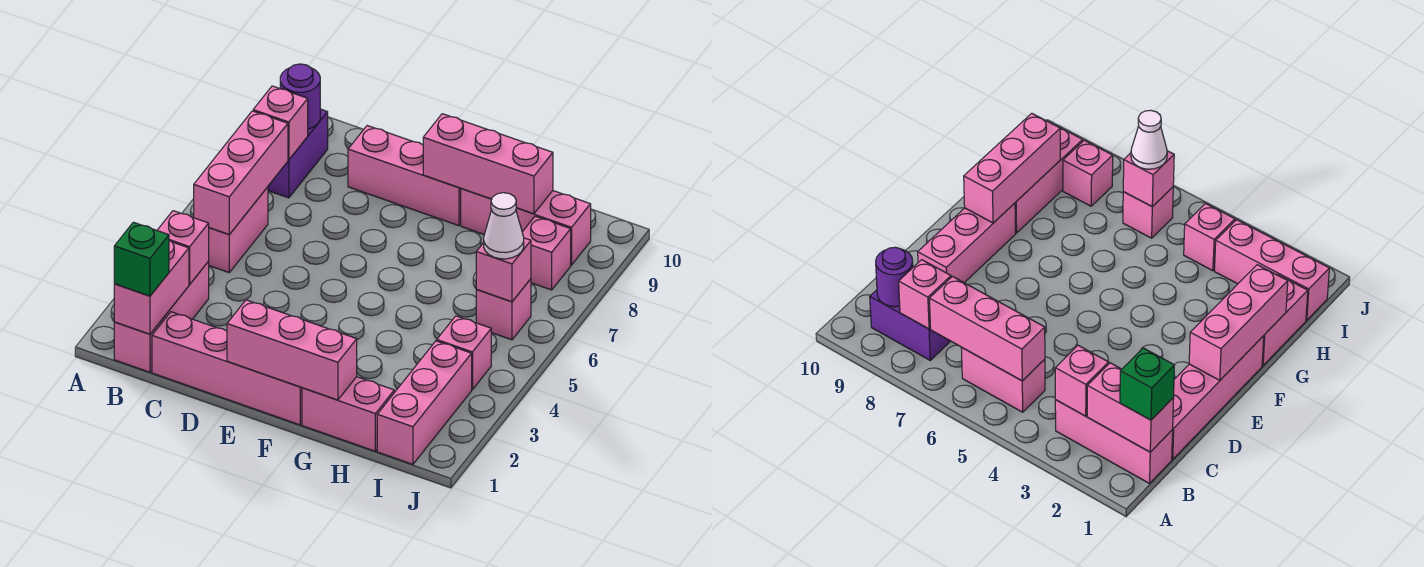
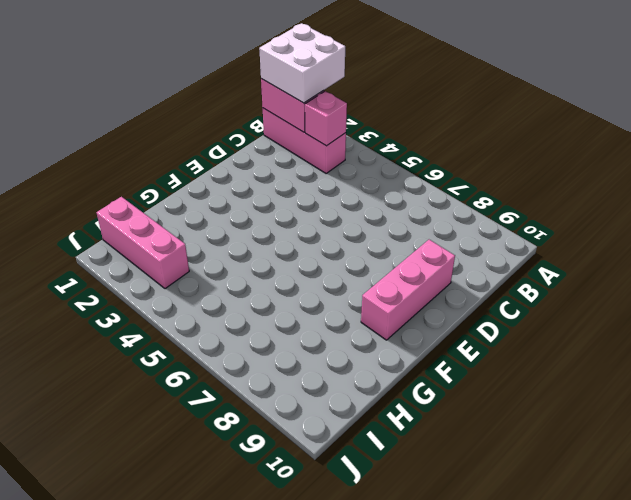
white brick A1:B2 level 3 -> green brick B1 level 3
none -> pink brick B5:B6 level 1
none -> purple brick B8:B9 level 1
none -> pink brick C1:F1 level 1

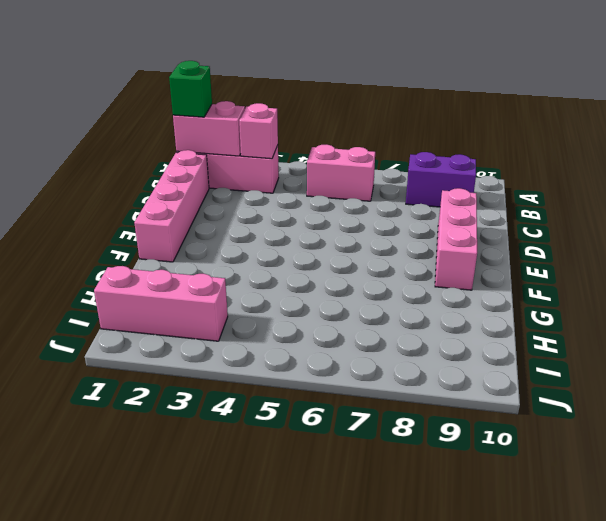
none -> pink brick G1:H1 level 1
none -> pink brick G9:I9 level 1
none -> pink brick I4 level 1

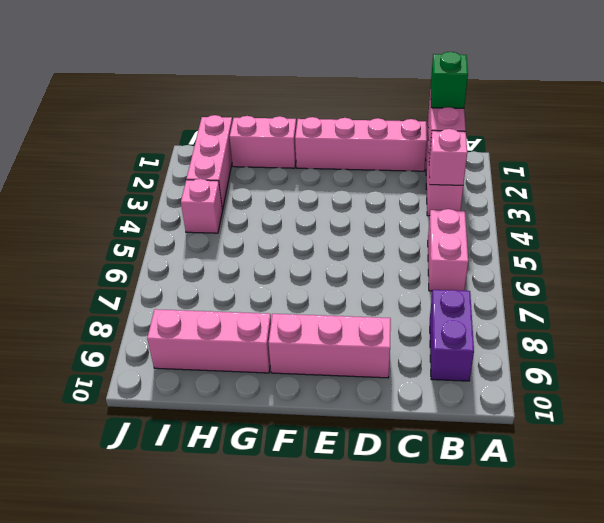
none -> pink brick I6 level 1
none -> pink brick I8 level 1
none -> pink brick B5:B7 level 2

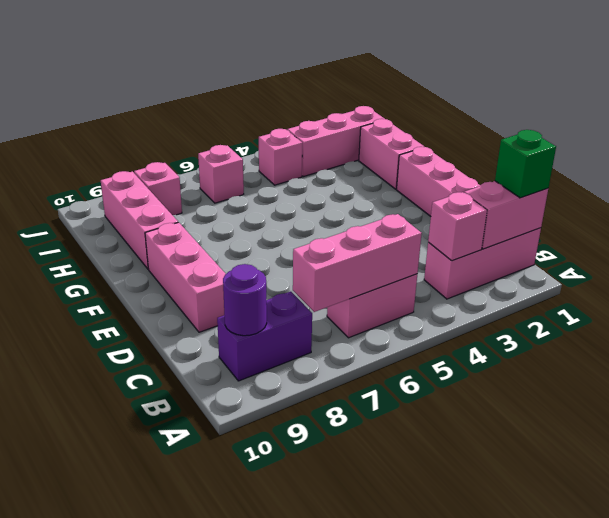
none -> pink brick B8 level 2
none -> pink brick E1:G1 level 2
none -> pink brick F9:H9 level 2

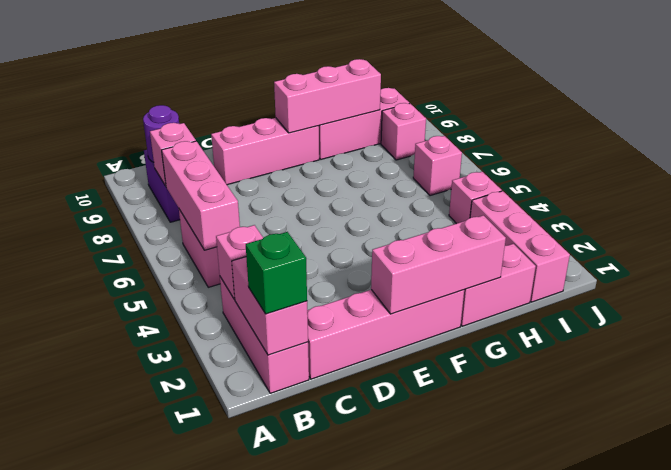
none -> pink brick I6 level 2
none -> white cone I6 level 3

